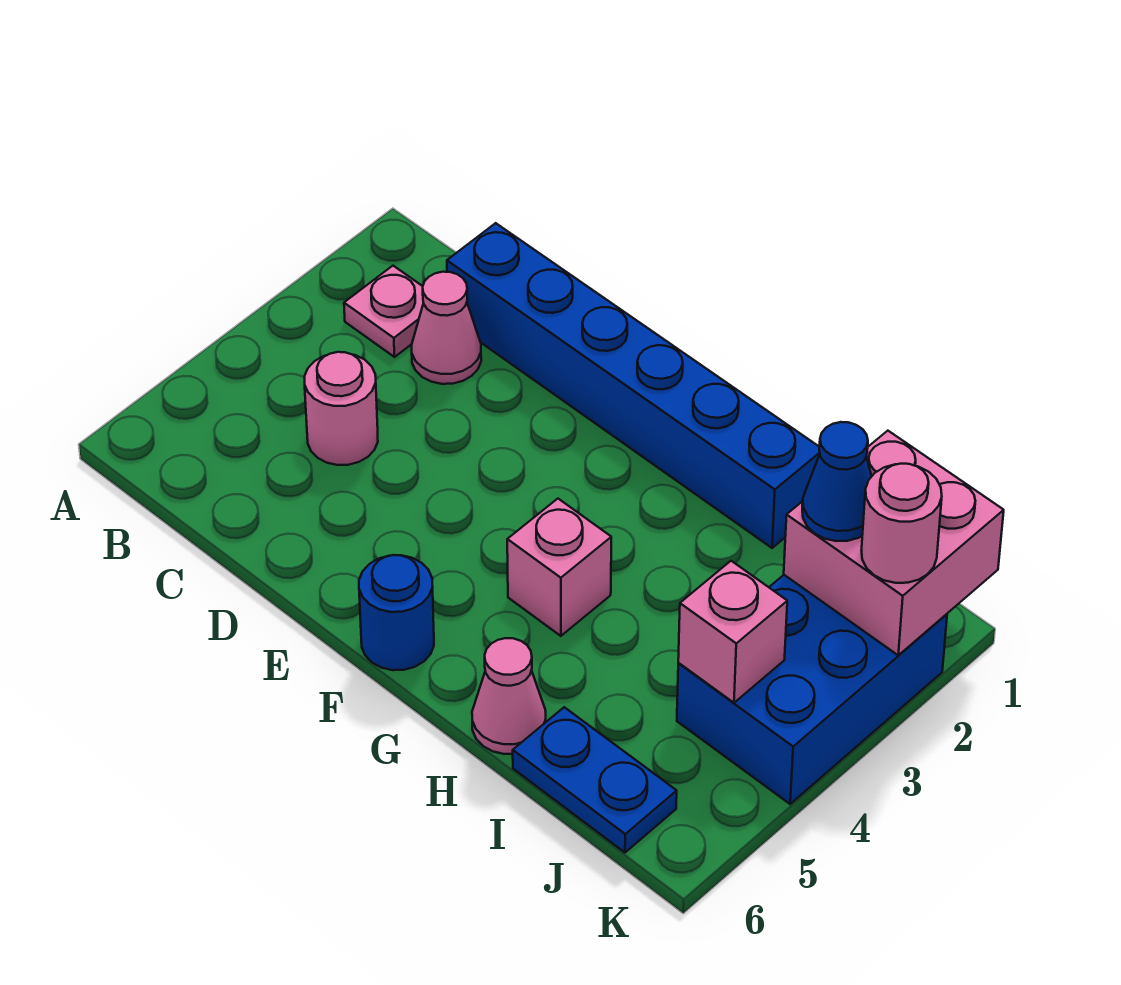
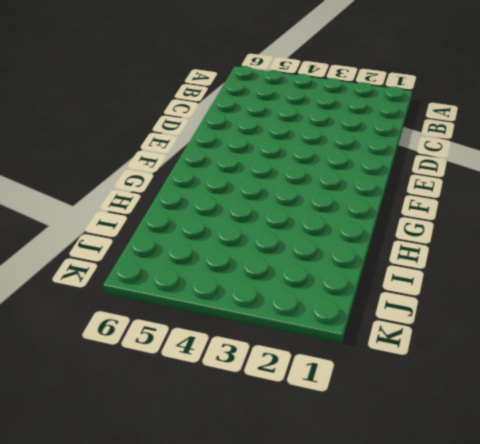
none -> pink plate B2 level 1
none -> blue brick C1:H1 level 1
none -> pink cone C2 level 1

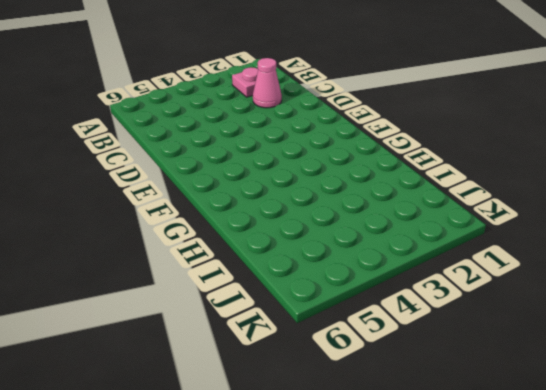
none -> blue brick C1:H1 level 1
none -> pink round brick C4 level 1
none -> blue round brick F6 level 1

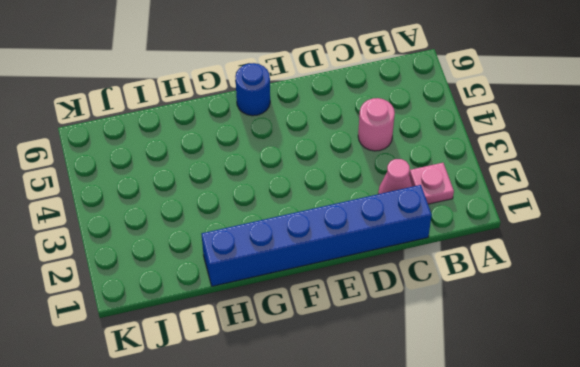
none -> pink brick G4 level 1
none -> pink cone H6 level 1
none -> blue plate I6:J6 level 1

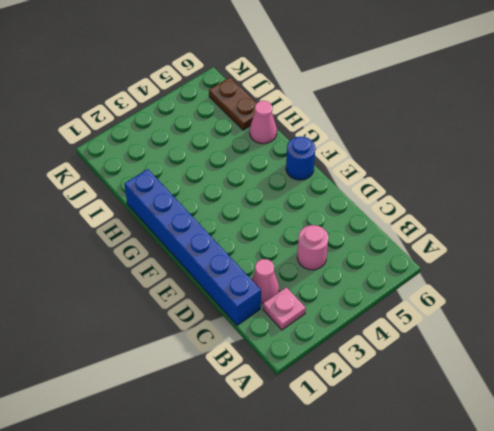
brown plate I6:J6 level 1 -> blue plate I6:J6 level 1
none -> pink brick G4 level 1
none -> blue brick J2:K4 level 1
none -> pink brick J1:K2 level 2

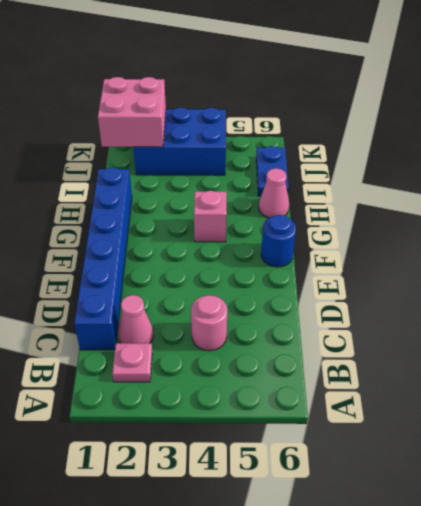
none -> pink brick J4 level 2
none -> blue cone J2 level 3
none -> pink round brick K2 level 3

